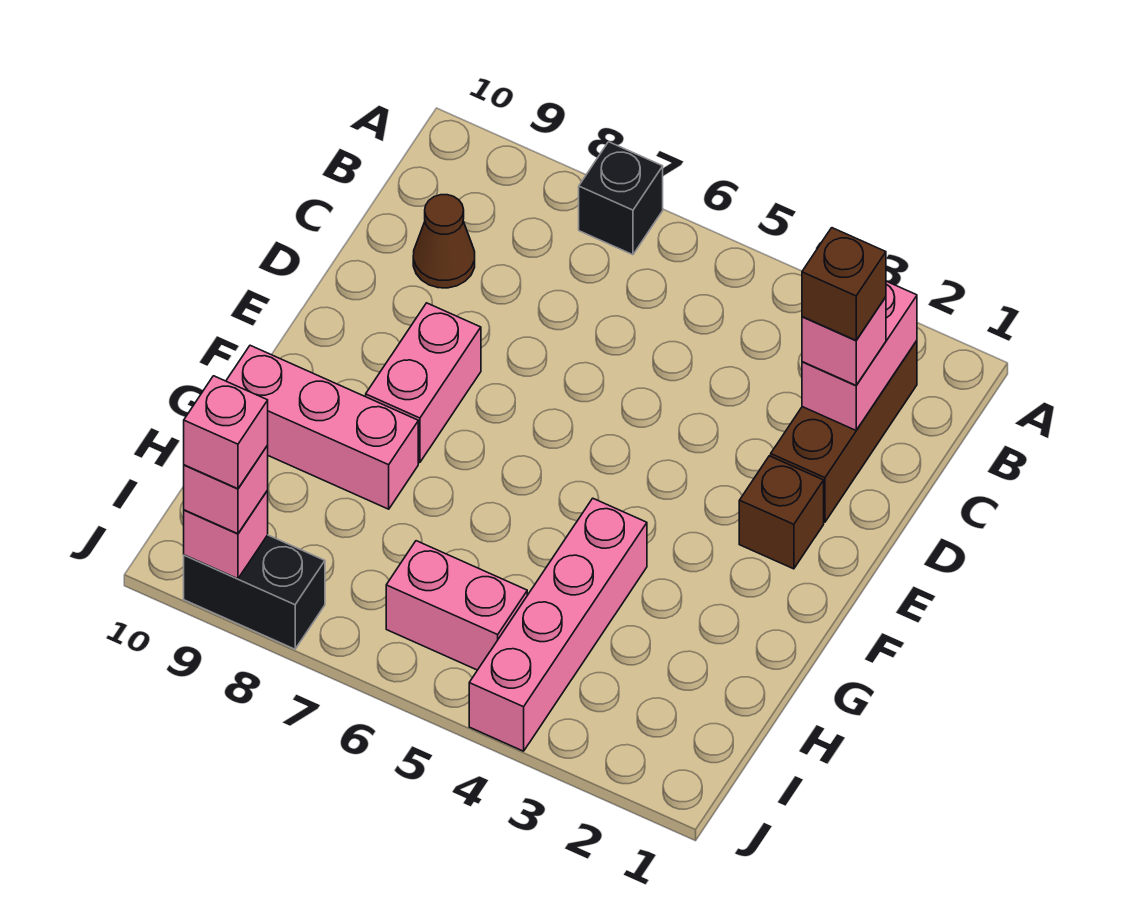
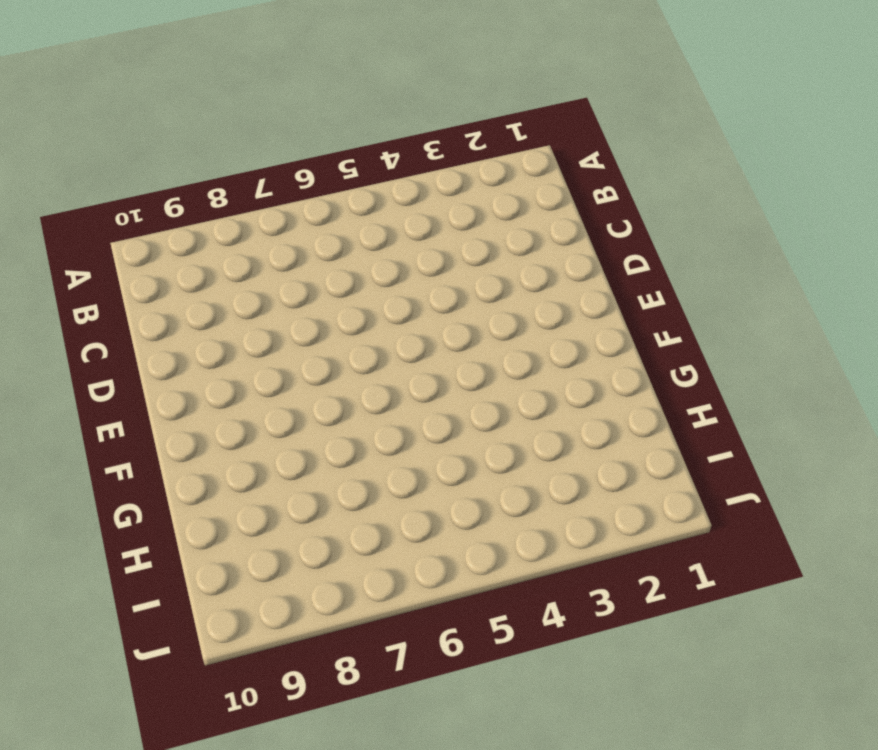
none -> black brick A7 level 1
none -> brown brick B2:D2 level 1
none -> brown cone C9 level 1

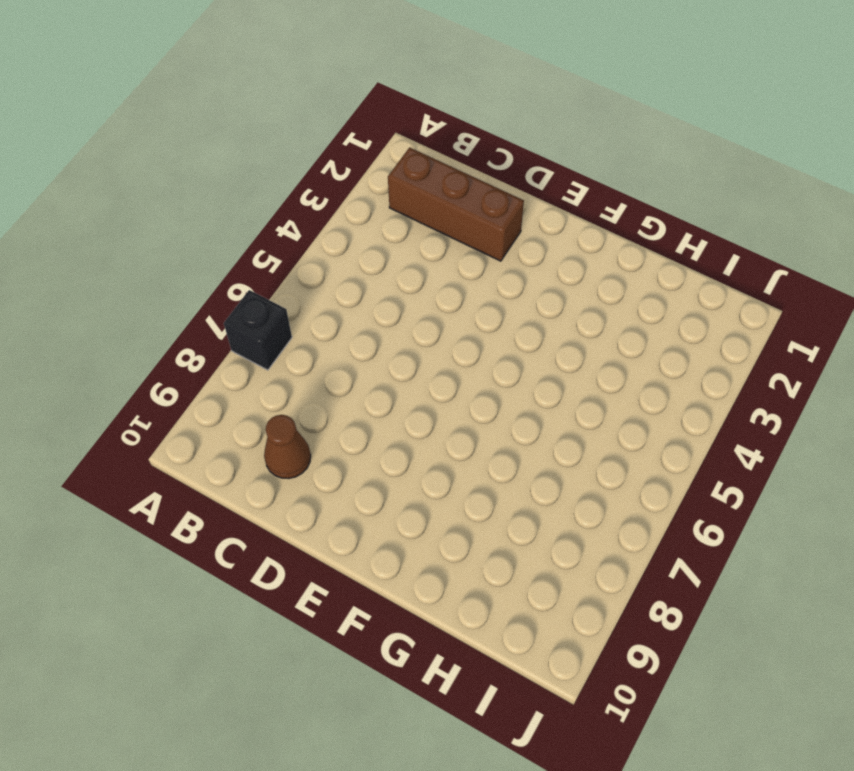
none -> brown brick E2 level 1
none -> pink brick E8:F8 level 1
none -> pink brick G4:J4 level 1

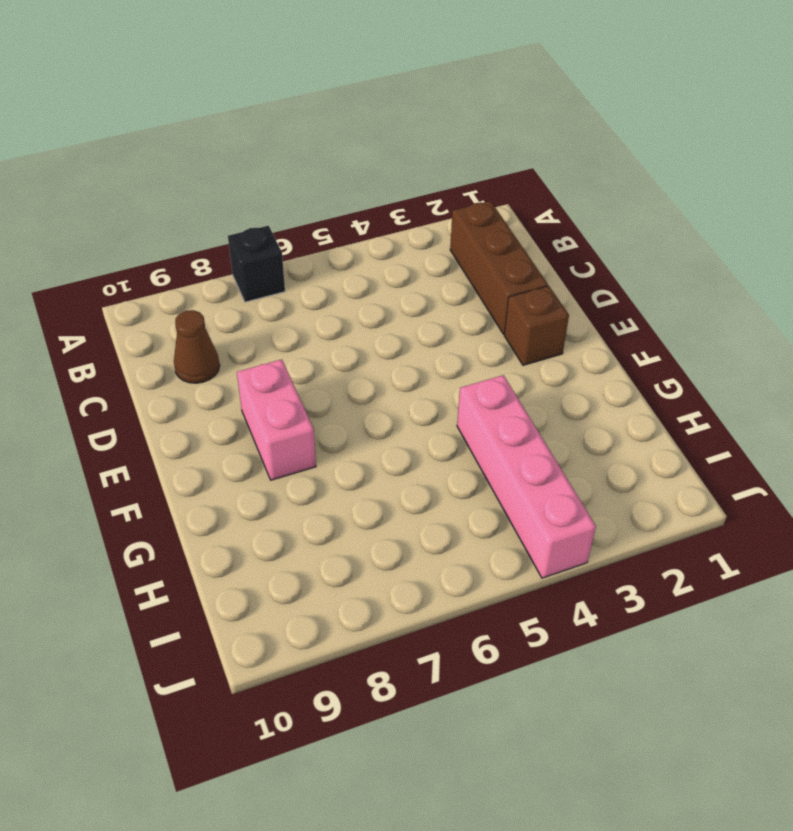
none -> pink brick G8:G10 level 1
none -> pink brick I5:I6 level 1
none -> black brick J8:J9 level 1

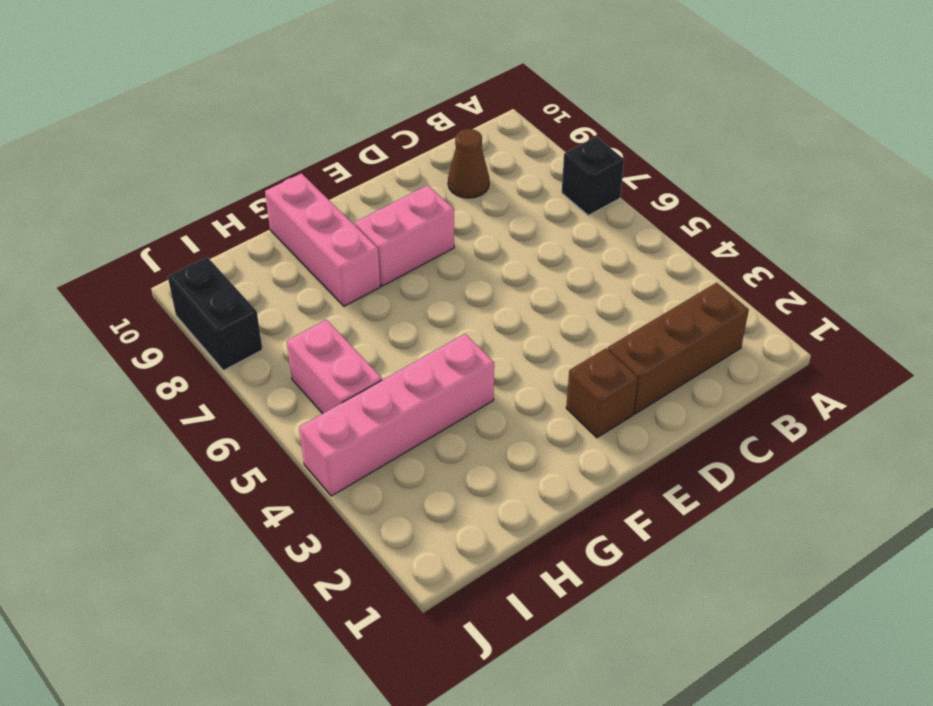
none -> pink brick B2:C2 level 2
none -> pink brick J9 level 2
none -> pink brick C2 level 3

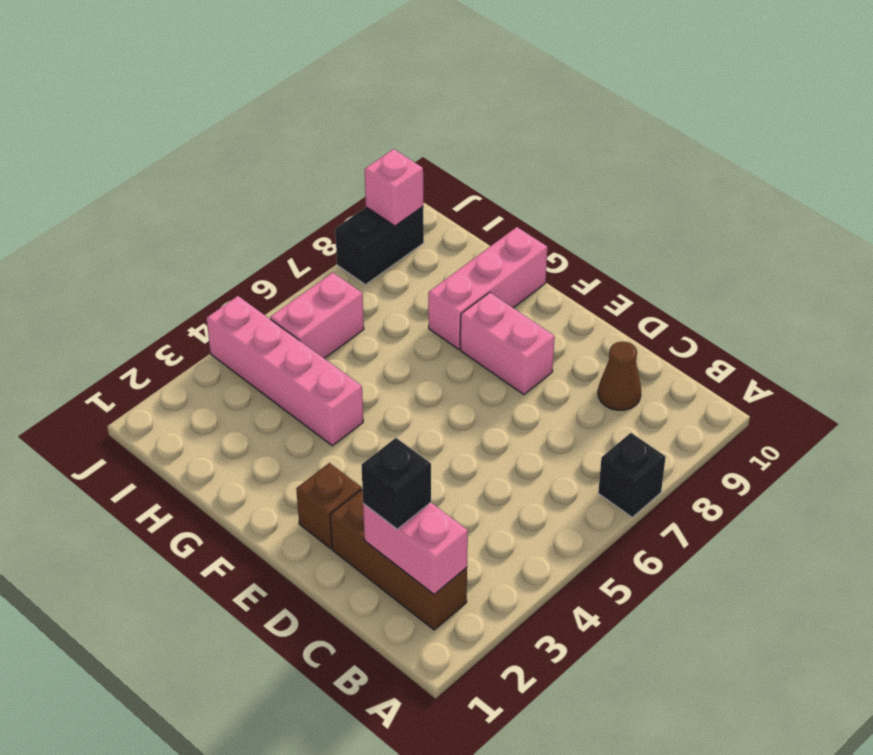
black brick C2 level 3 -> pink brick C2 level 3
none -> pink brick J9 level 3
none -> brown brick C2 level 4
none -> pink brick J9 level 4

